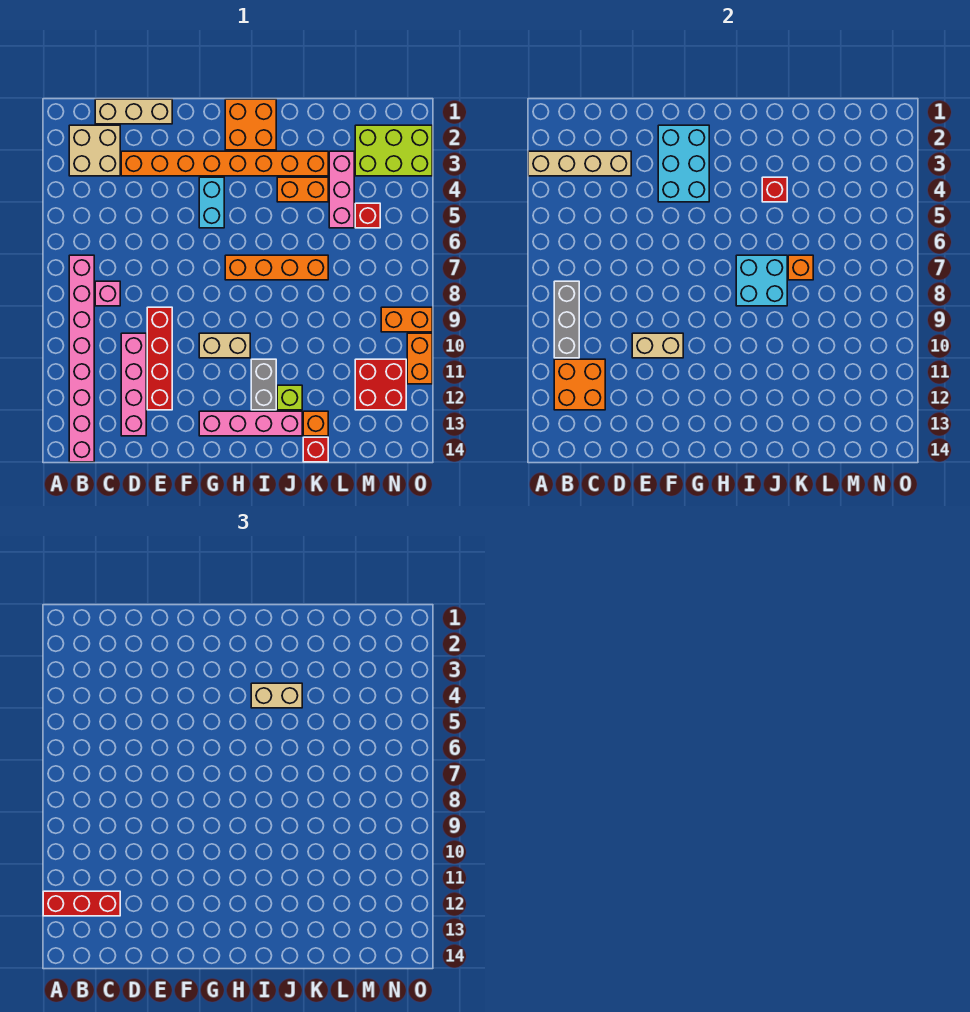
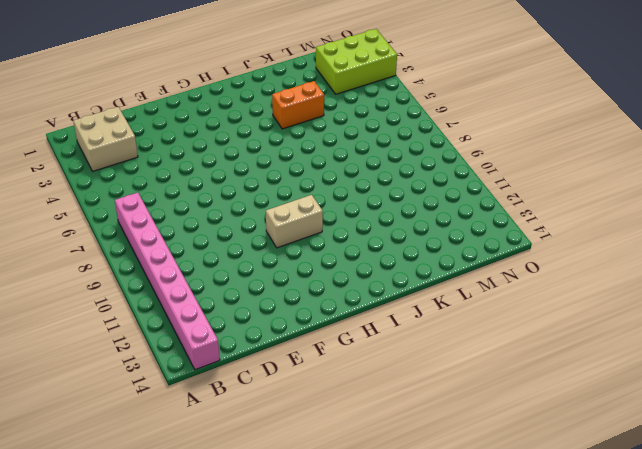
none -> tan brick C1:E1 level 1
none -> pink brick C8 level 1
none -> orange brick D3:K3 level 1
none -> pink brick D10:D13 level 1

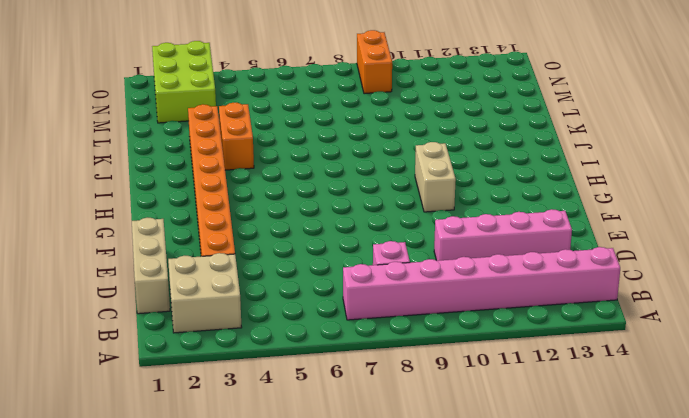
none -> red brick E9:E12 level 1
none -> cyan brick G4:G5 level 1
none -> pink brick G13:J13 level 1
none -> orange brick H1:I2 level 1

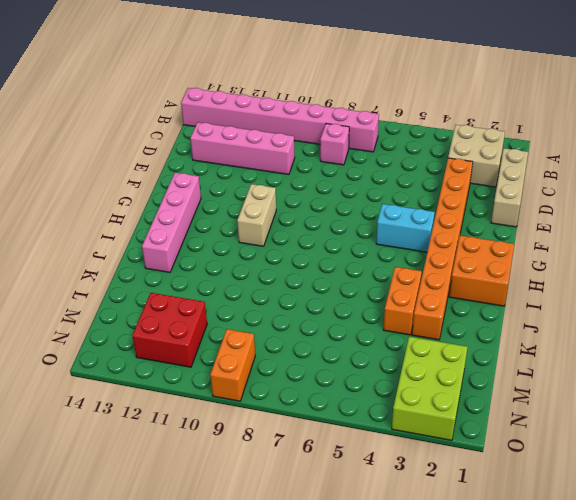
none -> red brick E9:E12 level 1
none -> orange brick H7:K7 level 1
none -> grey brick I11:I12 level 1
none -> lime brick J12 level 1

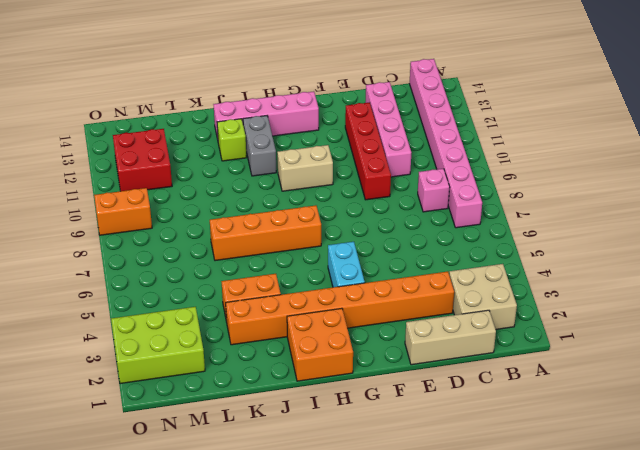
none -> orange brick K13 level 1
none -> red brick K14 level 1
none -> pink brick L3:L5 level 1
none -> red brick M5 level 1

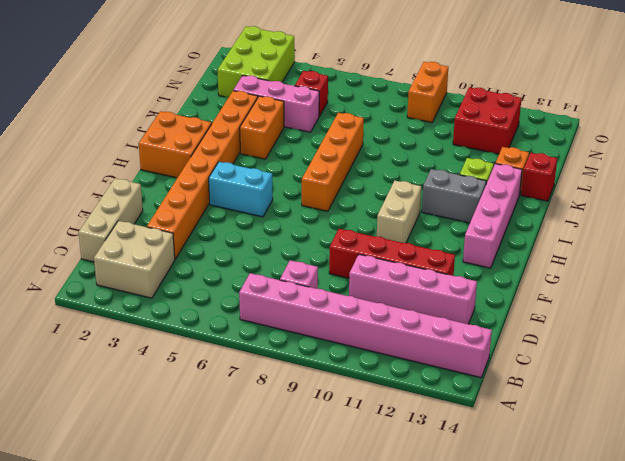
none -> orange brick O10:O11 level 1
none -> tan brick A3:D3 level 2
none -> grey brick B8:B10 level 2
none -> orange brick B11:C12 level 2

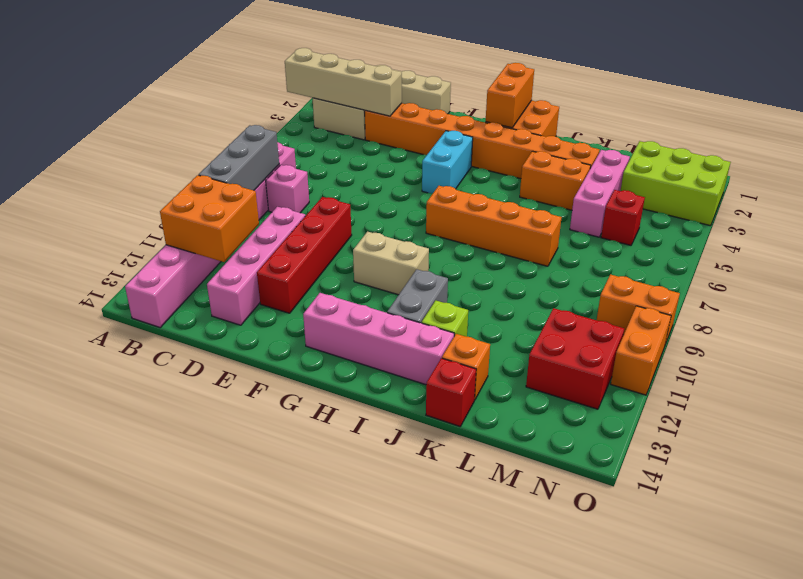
orange brick H1:H2 level 2 -> none
none -> tan brick E10:F10 level 2
none -> cyan brick F2:G4 level 2
none -> cyan brick I7:J8 level 2
none -> red brick J4 level 2

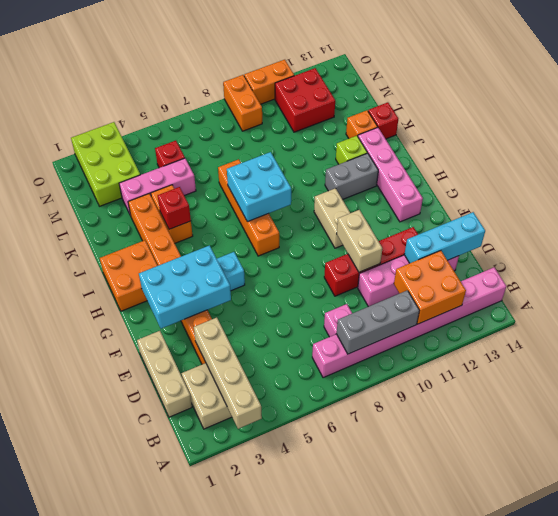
cyan brick D12:D14 level 2 -> none
none -> orange brick K7 level 2
none -> red brick A12:C12 level 3
none -> tan brick I4:J4 level 3

